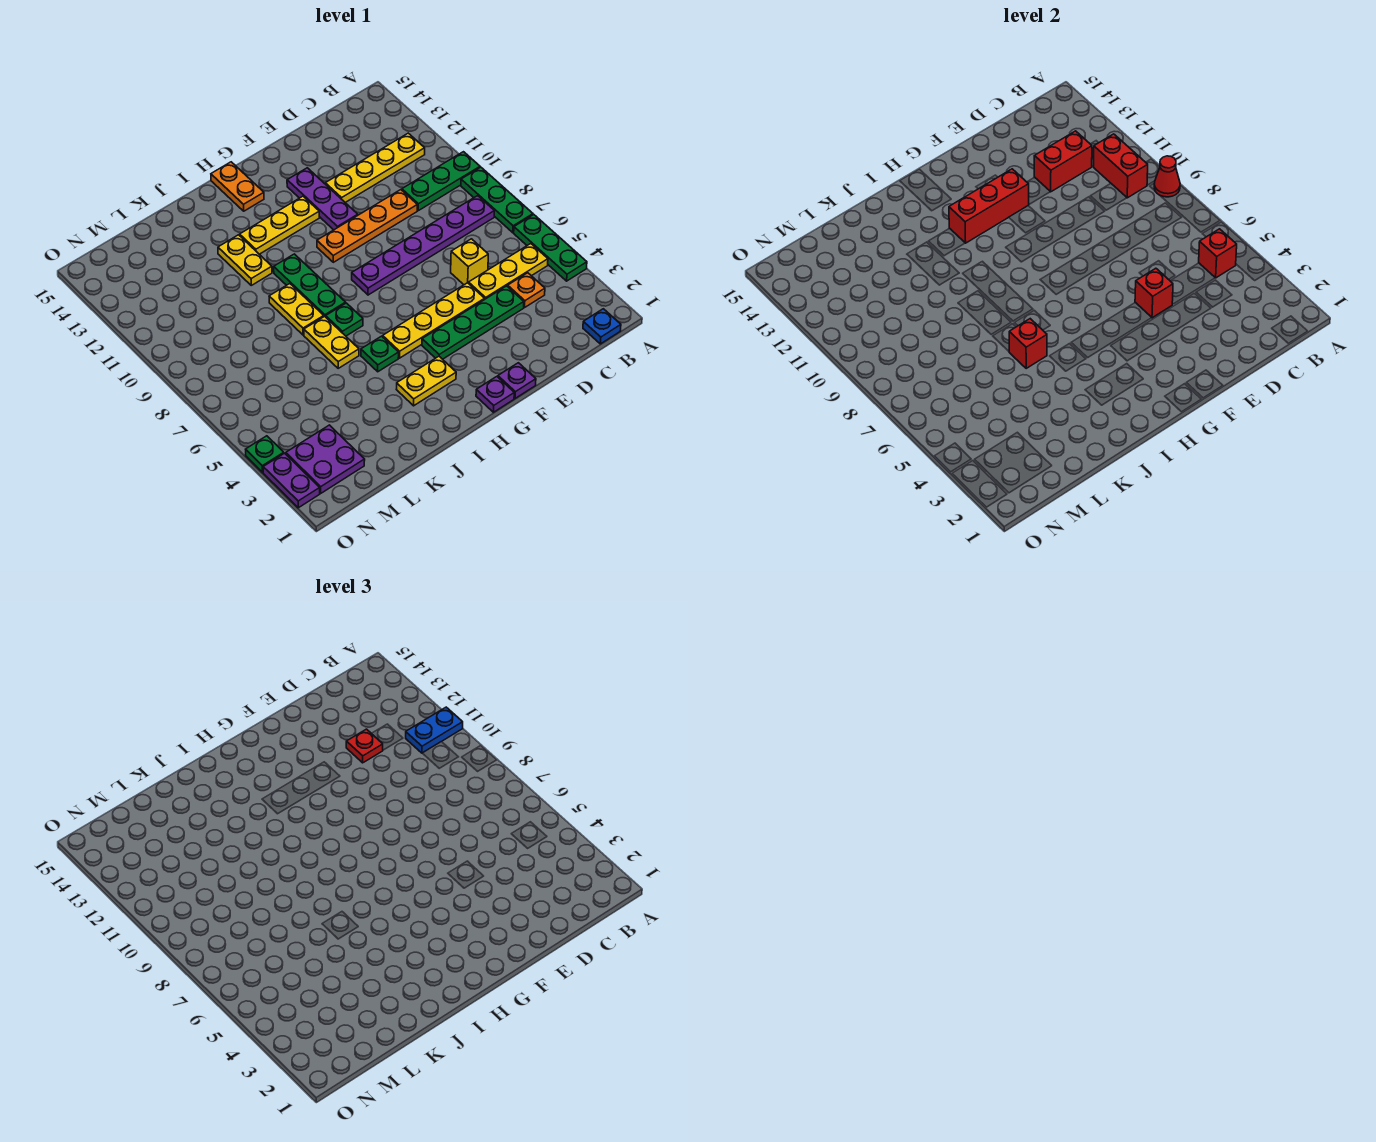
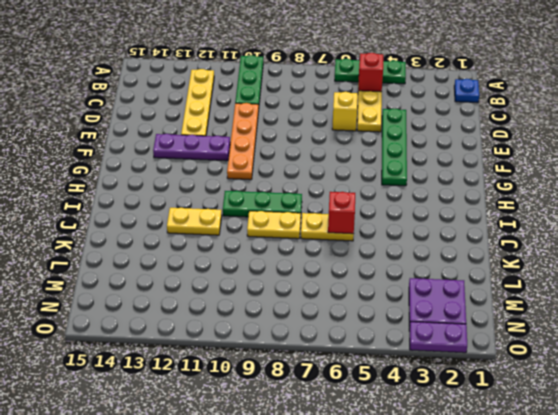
none -> green plate A7:A9 level 1
none -> purple plate B8:G8 level 1
none -> orange plate C4 level 1
none -> yellow plate E5:H5 level 1

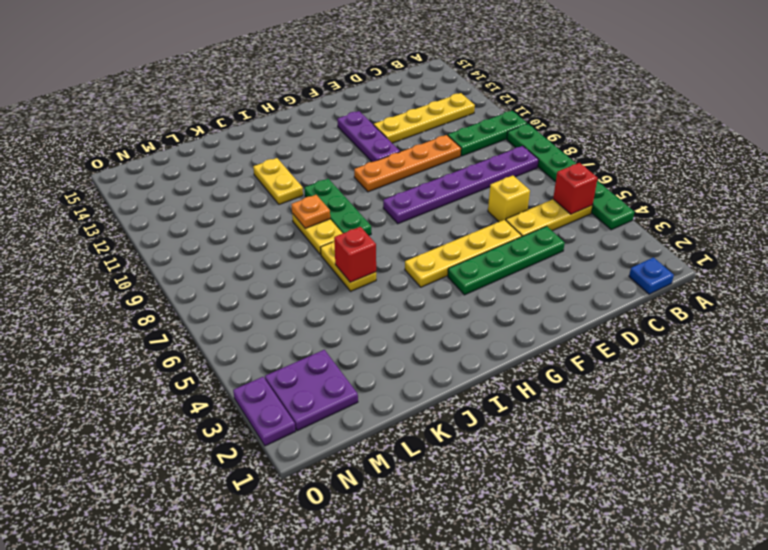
orange plate J9 level 2 -> orange plate C4 level 1
none -> purple plate F1 level 1
none -> purple plate G1 level 1
none -> yellow plate G12:I12 level 1
none -> yellow plate H3:I3 level 1

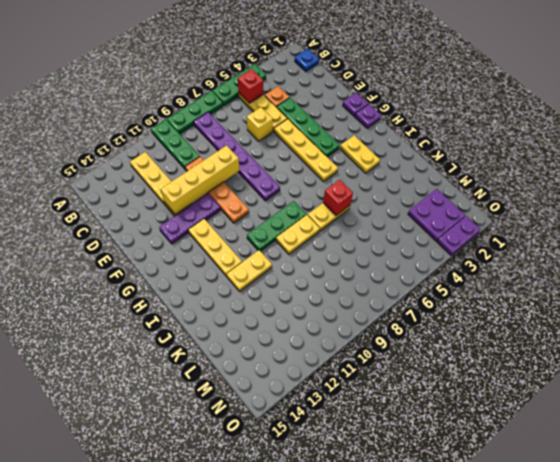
yellow brick E9:E12 level 2 -> none
none -> orange plate H14:H15 level 1
none -> green plate I5 level 1
none -> green plate I7 level 1
none -> green plate O4 level 1

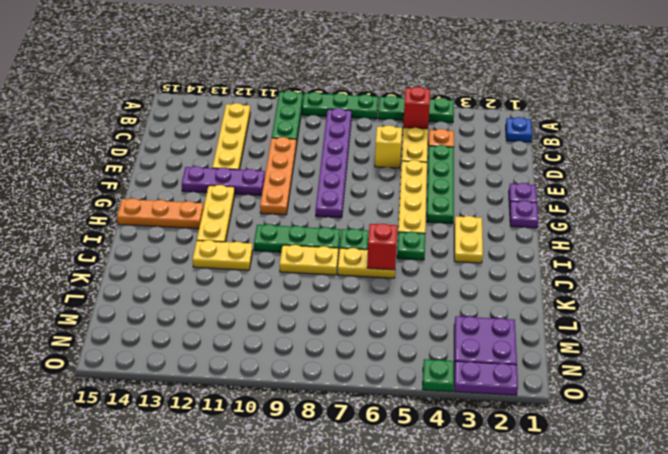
orange plate H13:H15 level 1 -> orange plate H14:H15 level 1
none -> red cone A9 level 2
none -> red brick B10:B11 level 2
none -> red brick C12:D12 level 2
none -> red brick E5 level 2

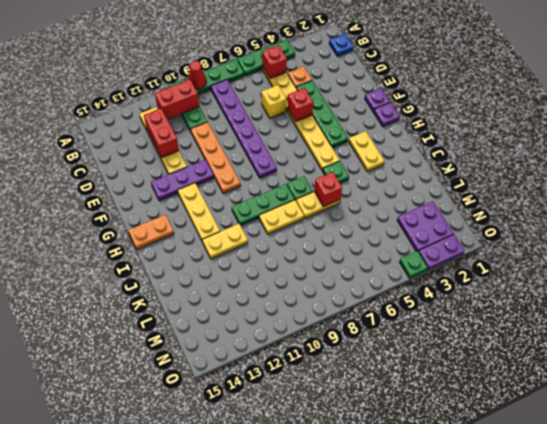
none -> red brick F12:H12 level 2
none -> blue plate A11:B11 level 3
none -> red plate D12 level 3

